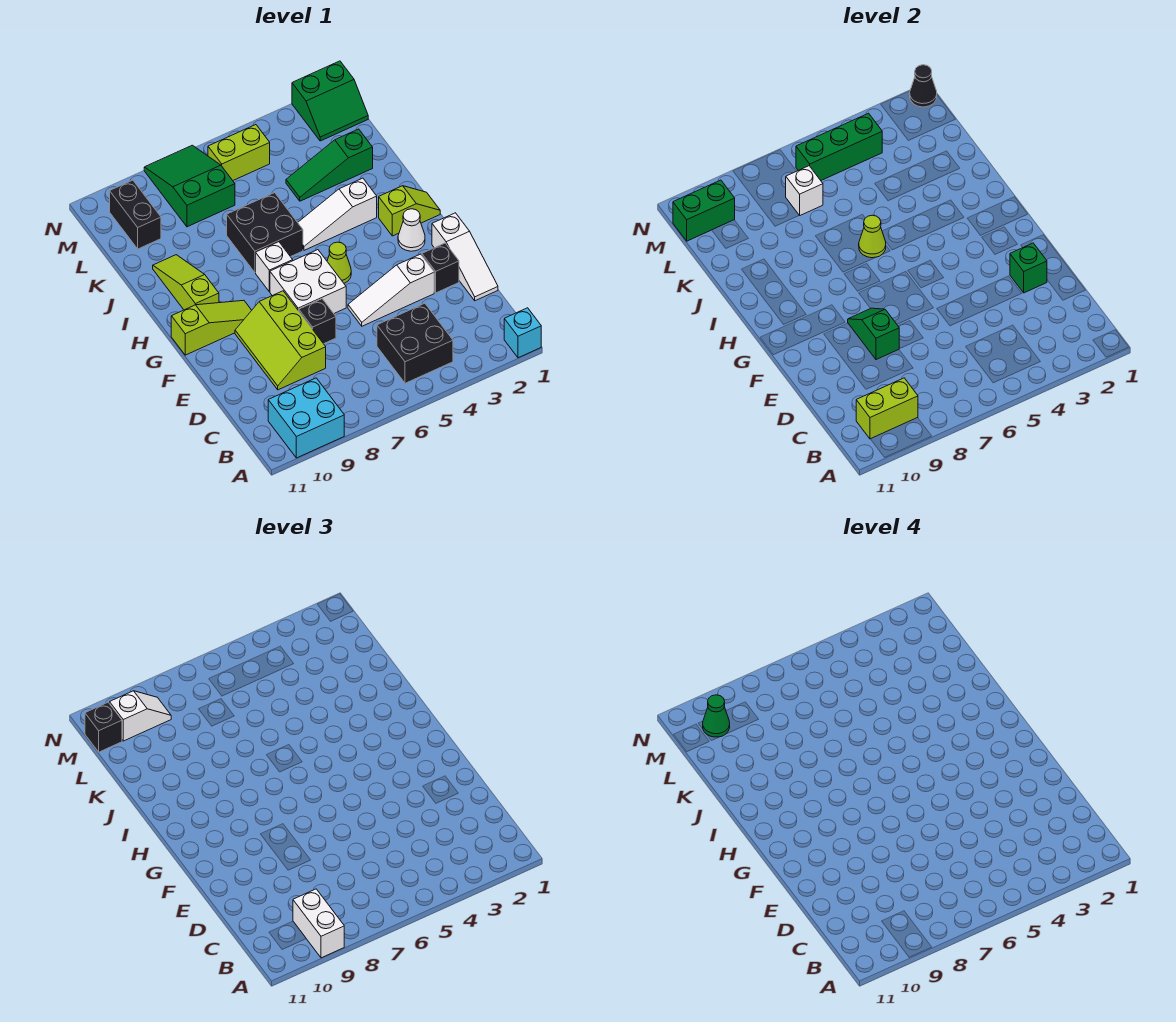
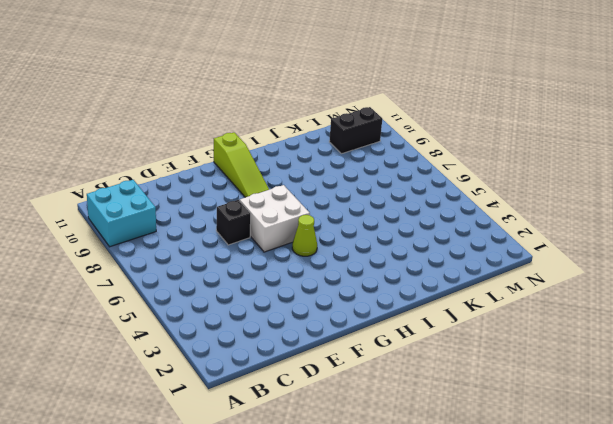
none -> cyan brick A1 level 1
none -> black brick B4:C5 level 1
none -> white slope D1:F1 level 1 top F
none -> lime slope D8:F9 level 1 top 8

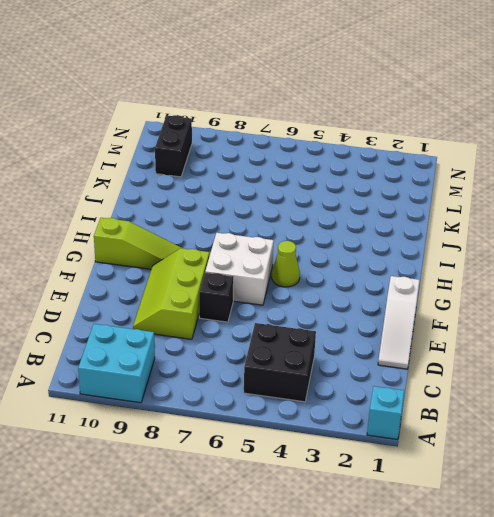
none -> black brick E2 level 1
none -> white slope E3:E5 level 1 top 3
none -> white cone G2 level 1
none -> lime slope H1:H2 level 1 top 2

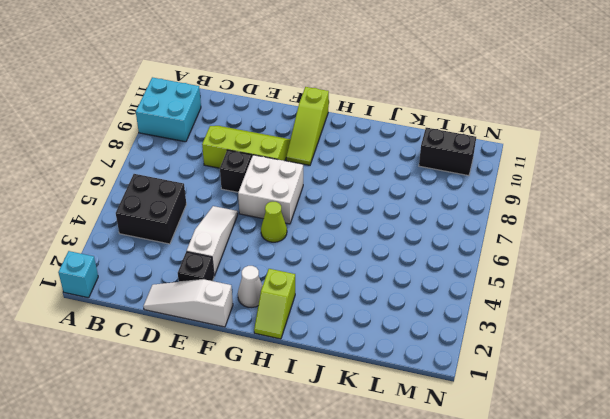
none -> white brick H7 level 1
none -> lime slope H10:J10 level 1 top H
none -> white slope I3:I5 level 1 top 3
none -> black brick I6:J7 level 1

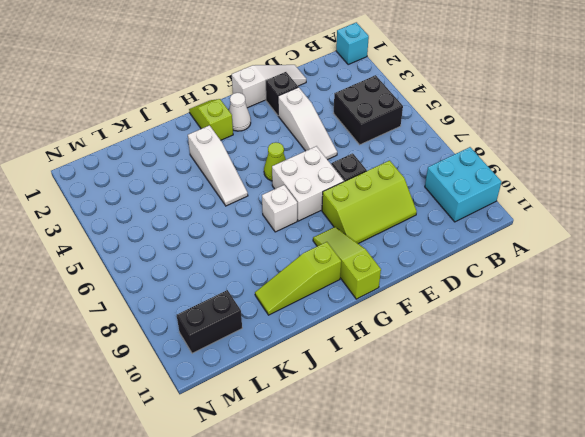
none -> black brick I6:J7 level 1
none -> green slope K2:K4 level 1 top 2
none -> green slope L7:N8 level 1 top L
none -> green slope M1:N2 level 1 top N

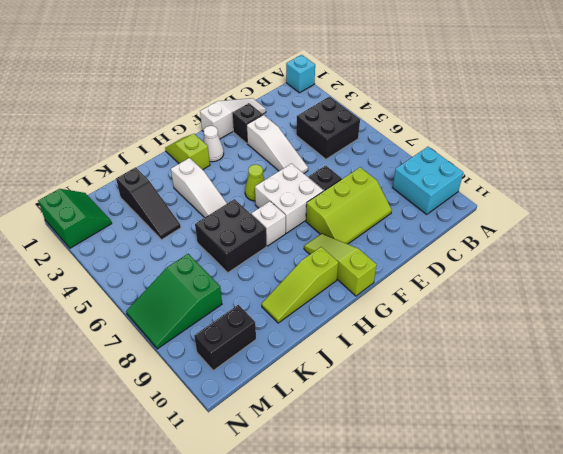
black slope K2:K4 level 1 top 2 -> green slope K2:K4 level 1 top 2
none -> lime brick M5:M6 level 1
none -> lime brick B9:B10 level 2
none -> green brick E2 level 2
none -> green slope E8:F8 level 2 top E

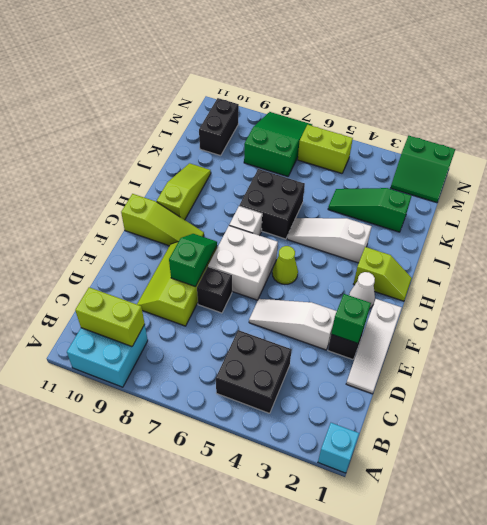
none -> lime cone I6 level 2
none -> white brick L7 level 2
none -> green brick M4:M6 level 2
none -> green brick M10:M11 level 2

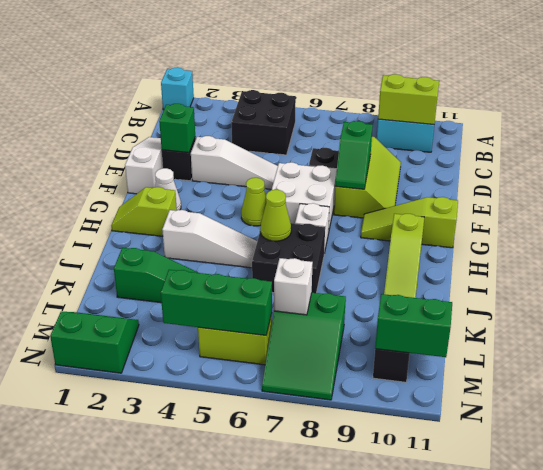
none -> black cone N1 level 2
none -> white brick A9:B9 level 3
none -> white slope M9:M10 level 3 top 10
none -> black brick M11 level 3

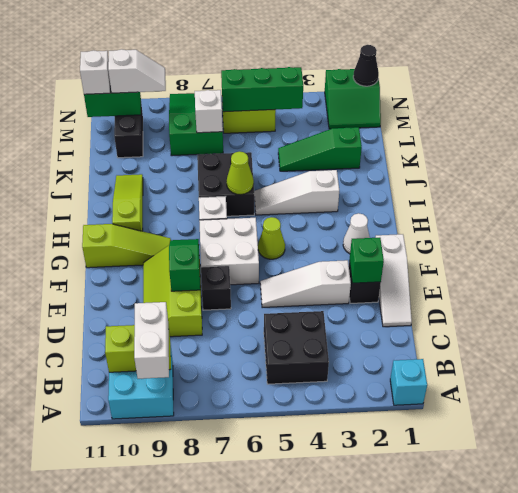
white brick M11 level 3 -> black brick M11 level 3
none -> lime slope H1:H2 level 1 top 2
none -> green cone M10 level 4

